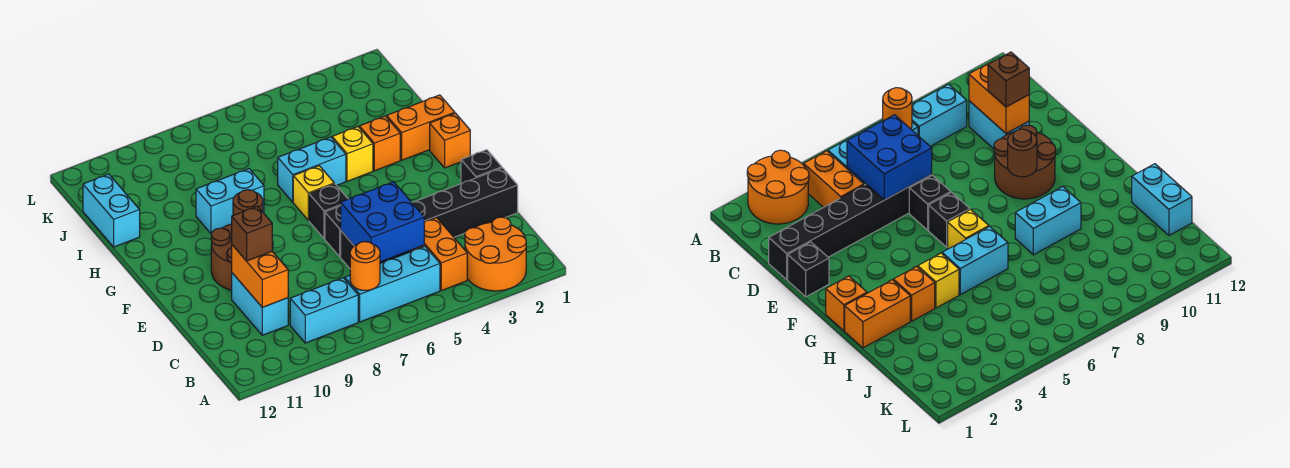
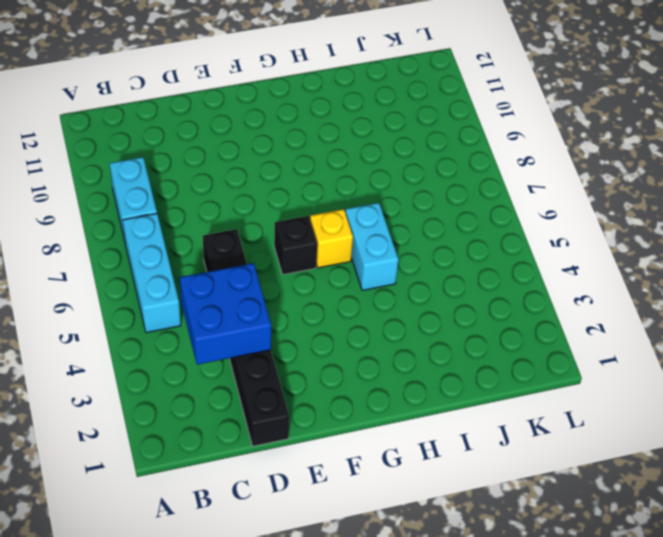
blue brick C3:D4 level 2 -> blue brick C5:D6 level 2
none -> orange round brick A2:B3 level 1
none -> orange brick B4:C4 level 1
none -> cyan brick C10:D10 level 1

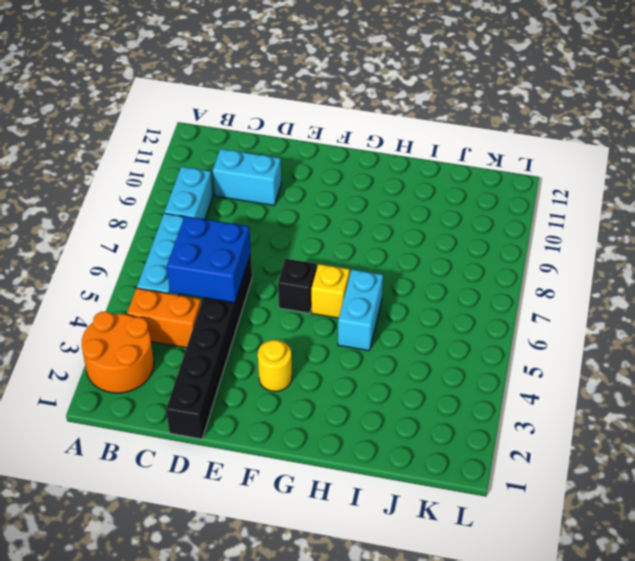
yellow round brick F3 level 1 -> none
none -> black brick E1 level 1
none -> black brick E6 level 1
none -> brown round brick E9:F10 level 1

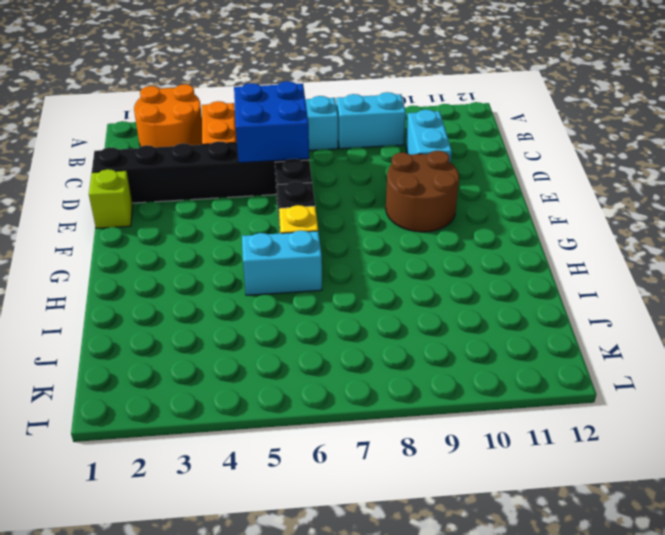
lime brick E1 level 1 -> black brick E1 level 1
none -> orange brick G1 level 1
none -> orange brick H1:H2 level 1
none -> orange brick H3 level 1

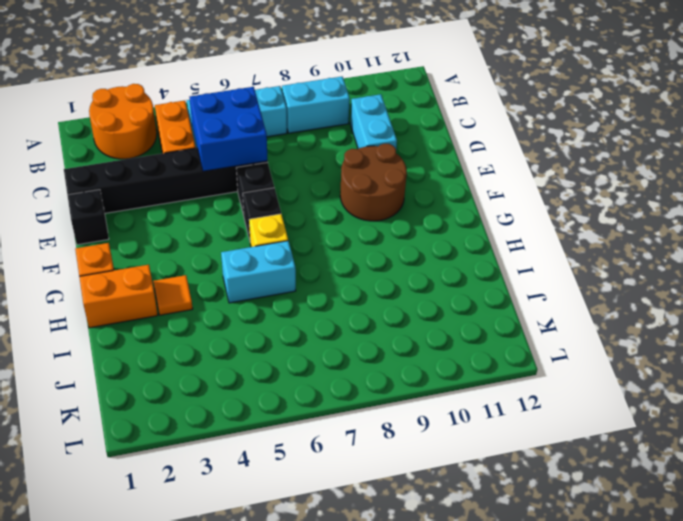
orange tile H3 level 1 -> orange brick H3 level 1
none -> yellow brick H4 level 1
none -> cyan brick H8:H9 level 1
none -> cyan brick I12:J12 level 1

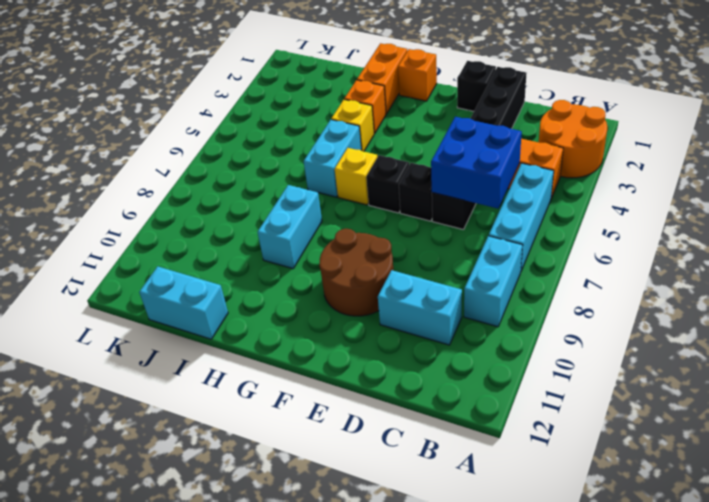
none -> orange round brick B7 level 2
none -> orange brick C10:D10 level 2
none -> brown round brick F9 level 2

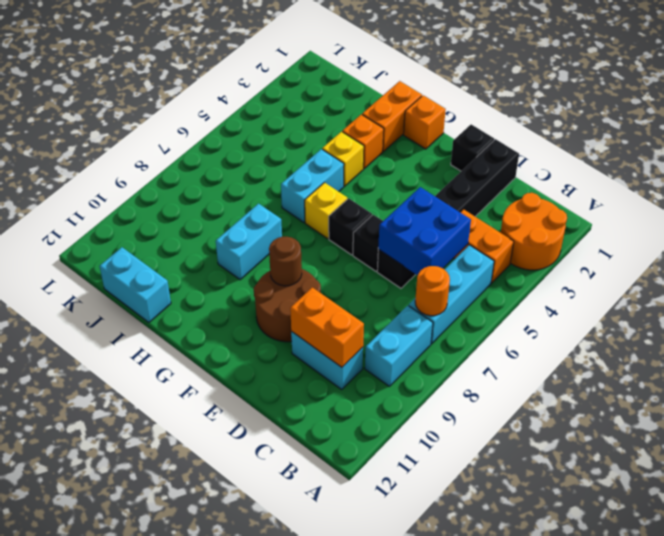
none -> brown brick D10 level 3

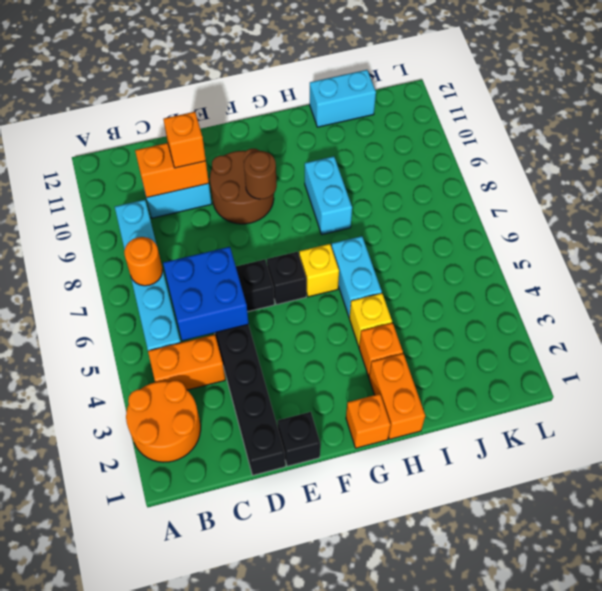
orange brick D10 level 3 -> brown brick D10 level 3

